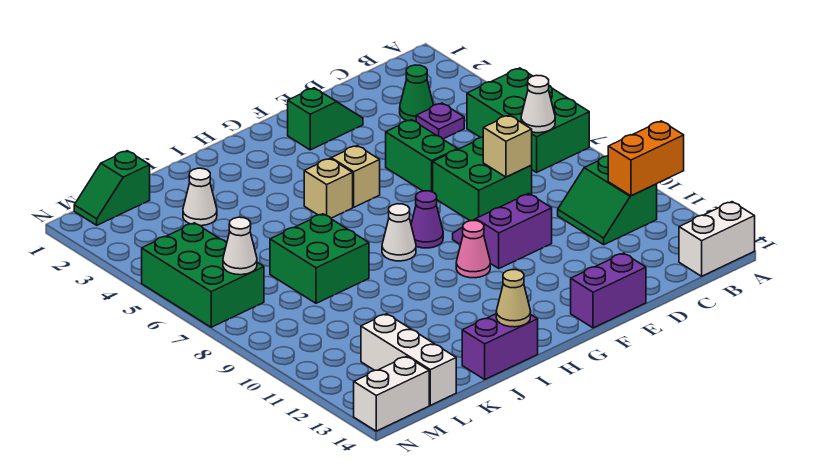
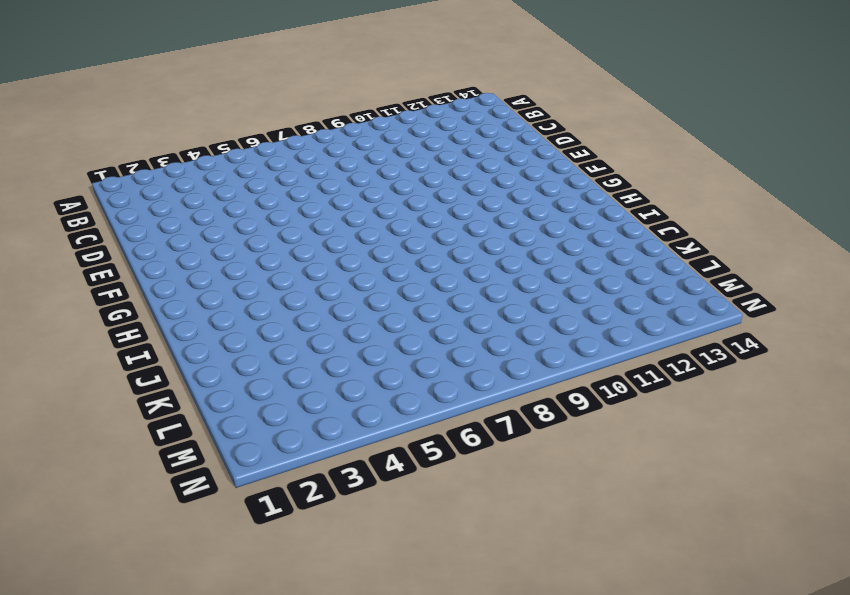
none -> green brick A5:B7 level 1
none -> white brick A14:B14 level 1
none -> green slope B10:C11 level 1 top B

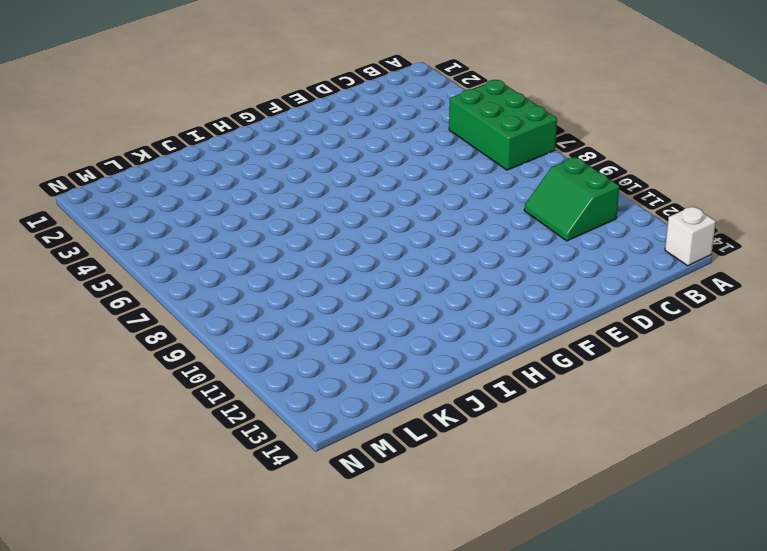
white brick A14 level 1 -> white brick A14:B14 level 1
none -> green cone C3 level 1
none -> purple plate C4 level 1
none -> green brick D7:E8 level 1

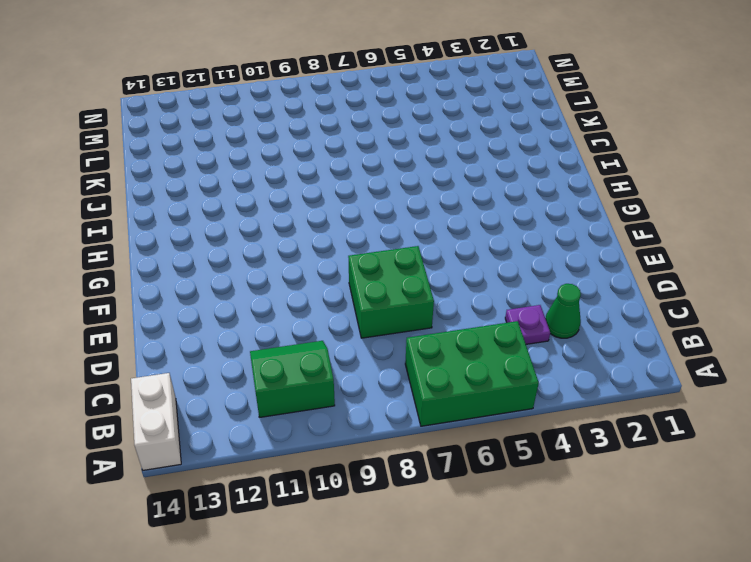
none -> green slope E2:F2 level 1 top F
none -> green brick E5:E6 level 1
none -> purple slope E9:F10 level 1 top 10

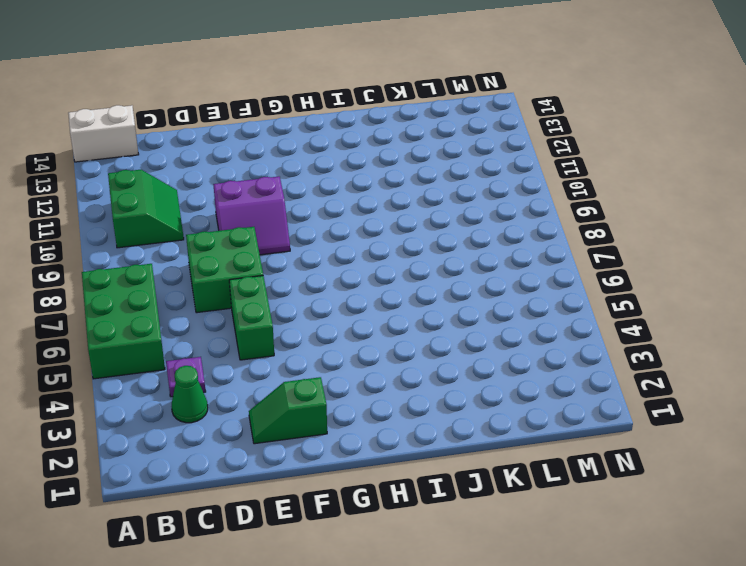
none -> purple brick E14:F14 level 1
none -> tan brick G5 level 1
none -> purple cone G8 level 1

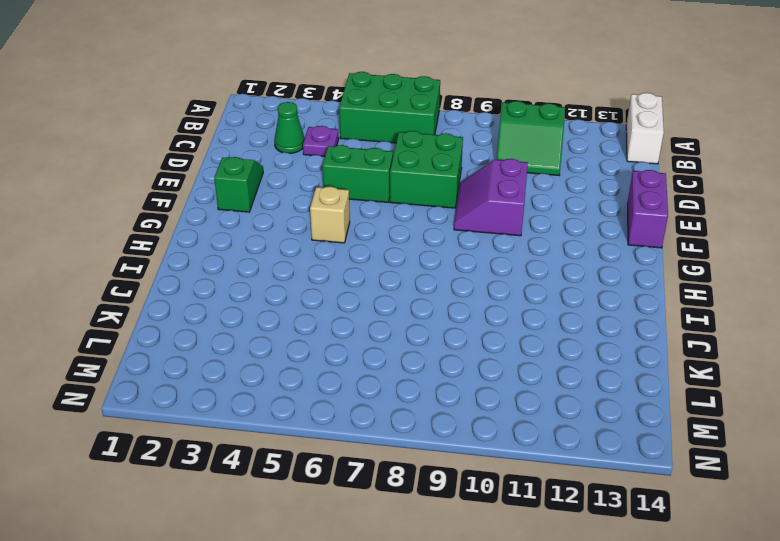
none -> purple cone G8 level 1
none -> pink cone G10 level 1
none -> tan brick H5 level 1

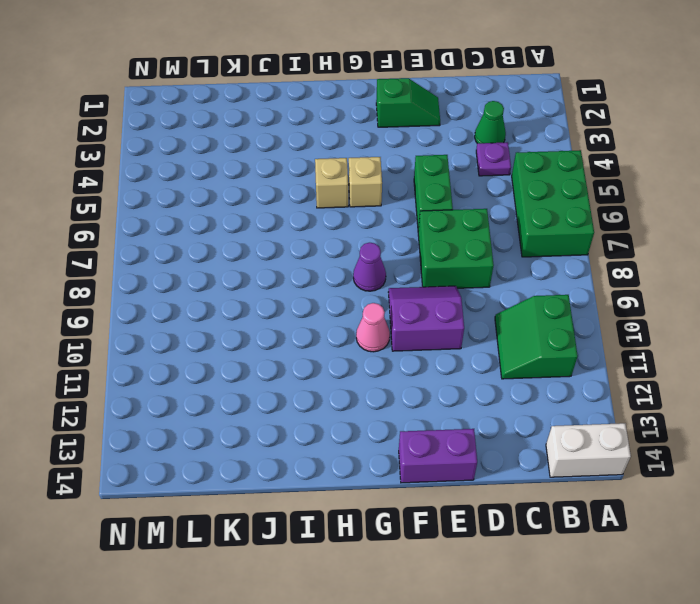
none -> white cone H8 level 1
none -> purple brick I14:J14 level 1
none -> green brick J7:K8 level 1

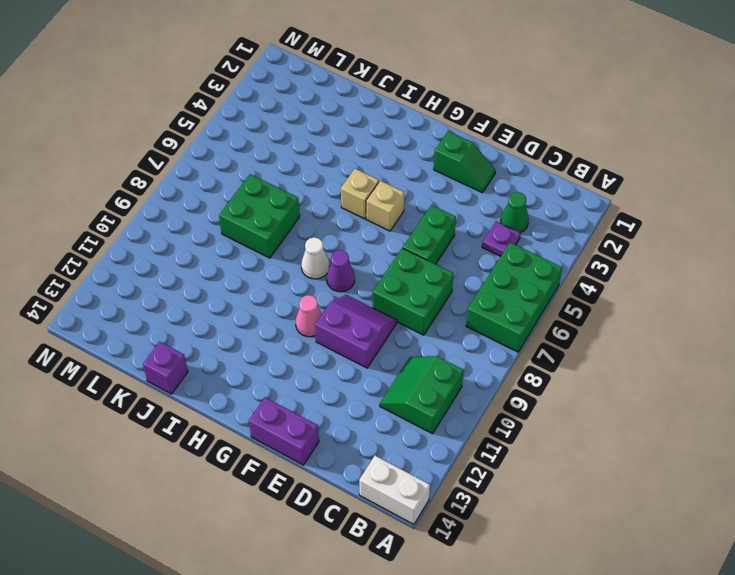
purple brick J14 level 1 -> purple brick I14:J14 level 1
none -> white cone K3 level 1
none -> green slope L1:M1 level 1 top L
none -> white brick L12:L14 level 1

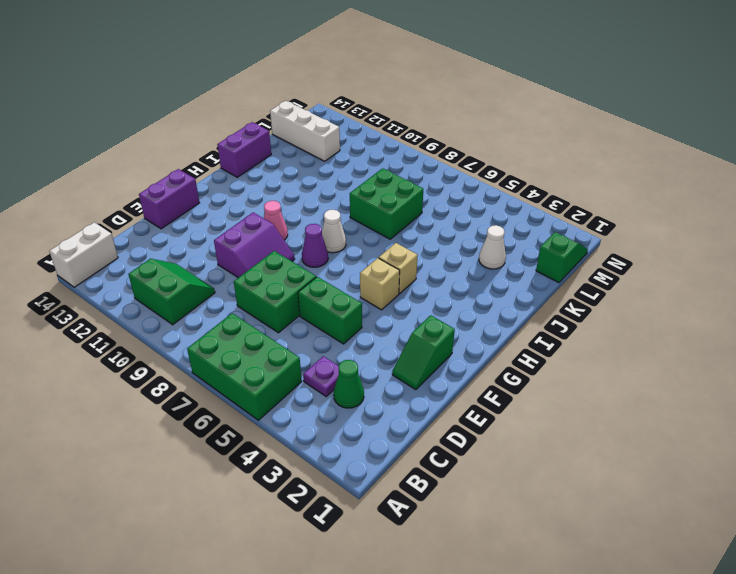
none -> green brick M5:N7 level 1
none -> white brick M14:N14 level 1
none -> orange brick A11:B11 level 2

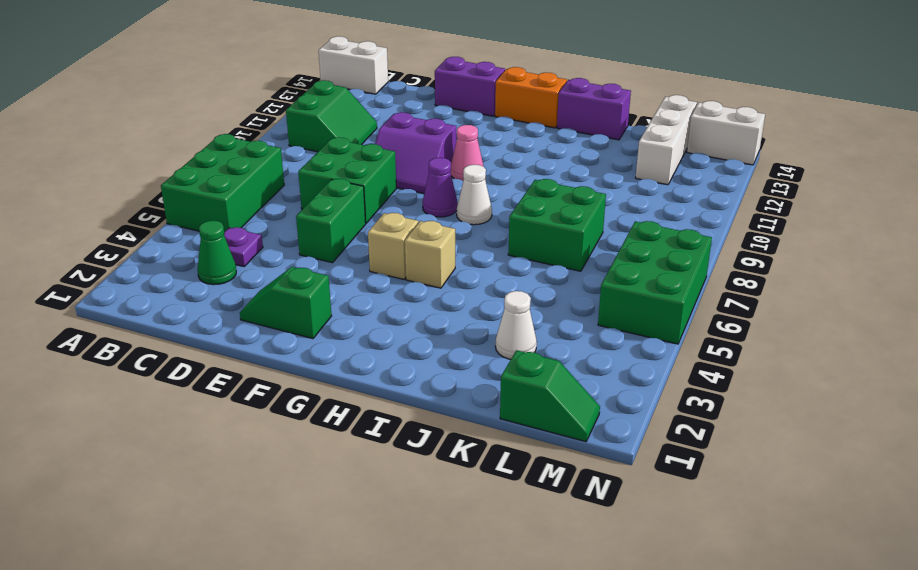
orange brick G14:H14 level 1 -> orange brick A11:B11 level 2
none -> white cone B7 level 2
none -> tan brick D8 level 2
none -> tan cone I14 level 2

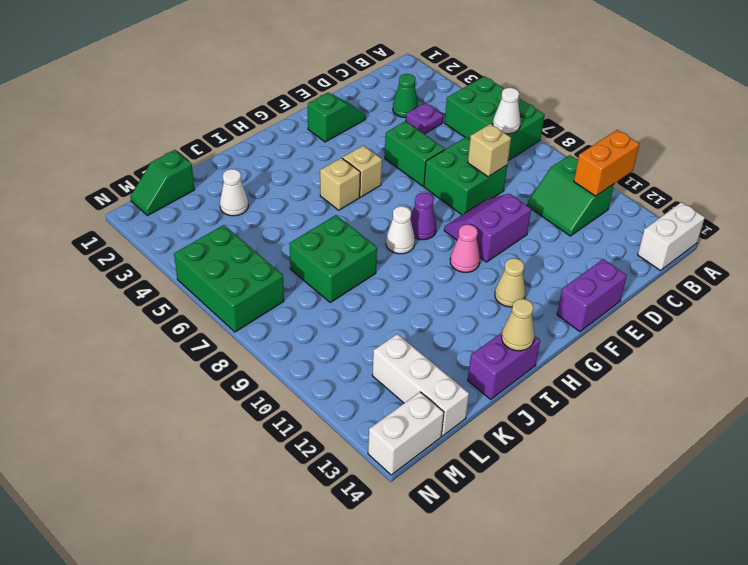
tan cone G12 level 1 -> none
none -> white cone M7 level 2

